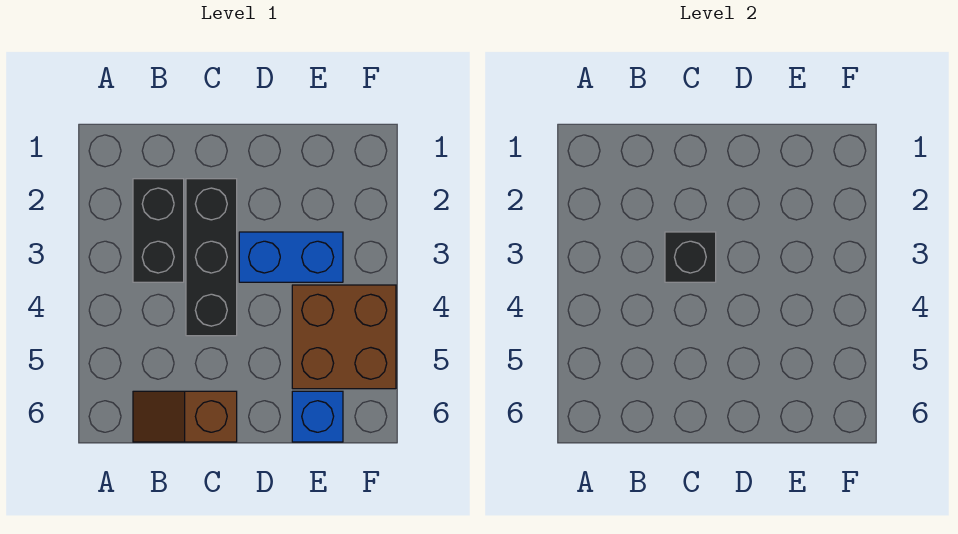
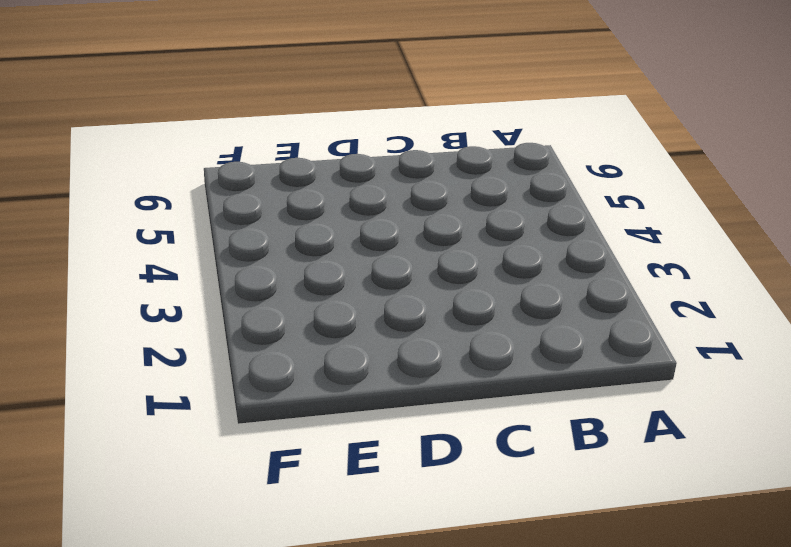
none -> black brick B2:B3 level 1
none -> brown slope B6:C6 level 1 top C

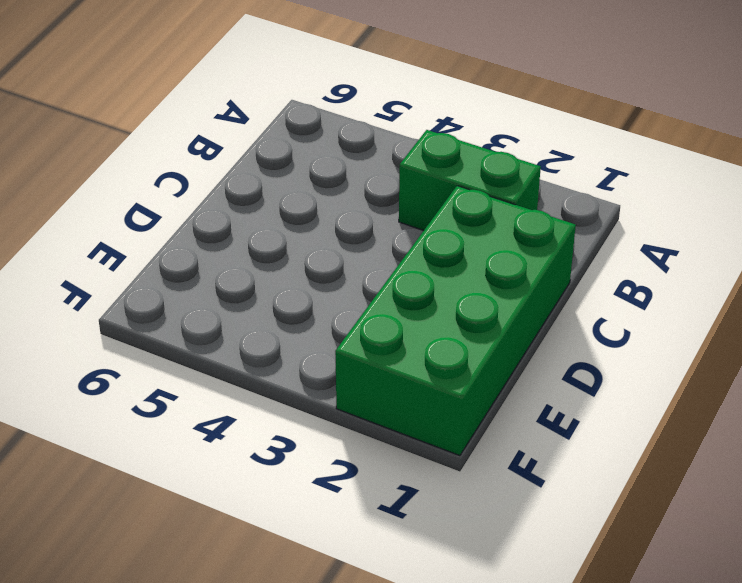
green brick B2:B3 level 1 -> black brick B2:B3 level 1
green brick C1:F2 level 1 -> black brick C2:C4 level 1
none -> brown slope B6:C6 level 1 top C
none -> blue brick D3:E3 level 1

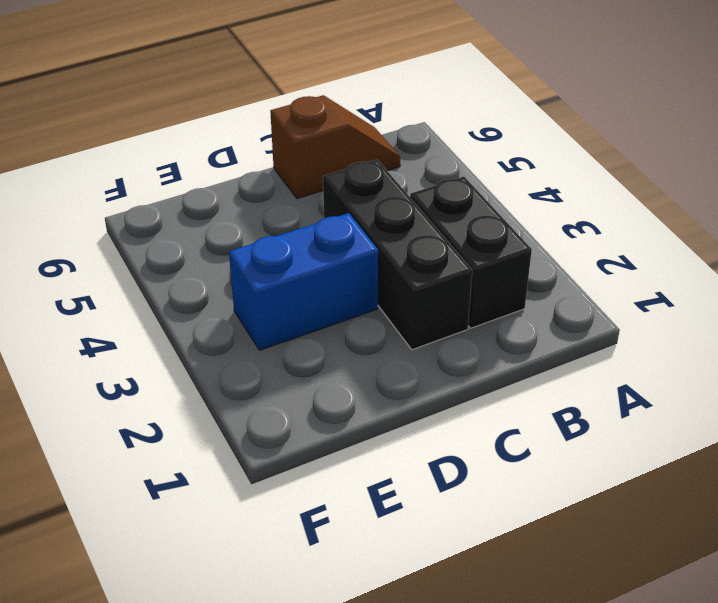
none -> brown brick E4:F5 level 1
none -> blue brick E6 level 1

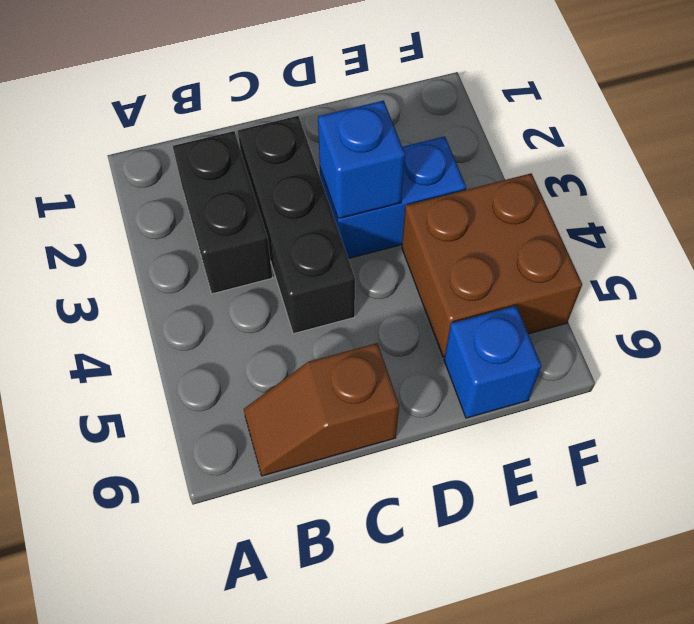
blue brick D3 level 2 -> none
none -> black brick C3 level 2

